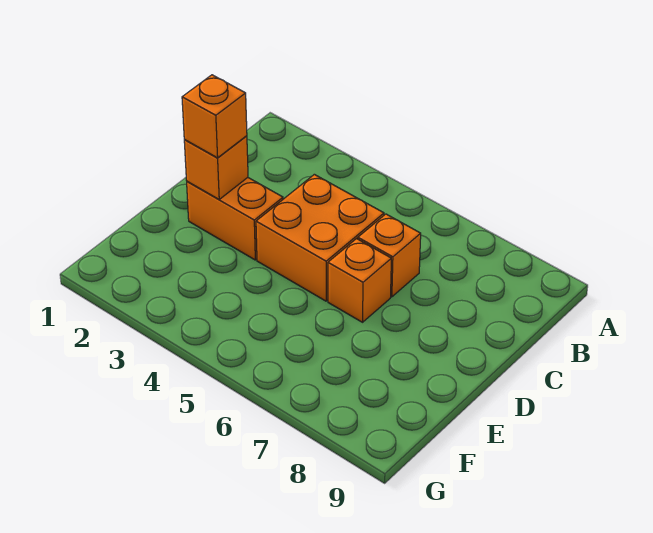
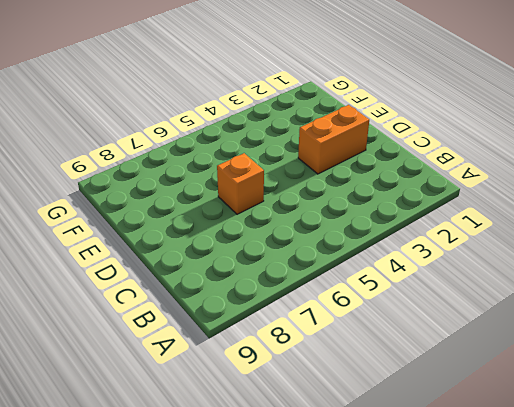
none -> orange brick C4:D5 level 1
none -> orange brick C6 level 1

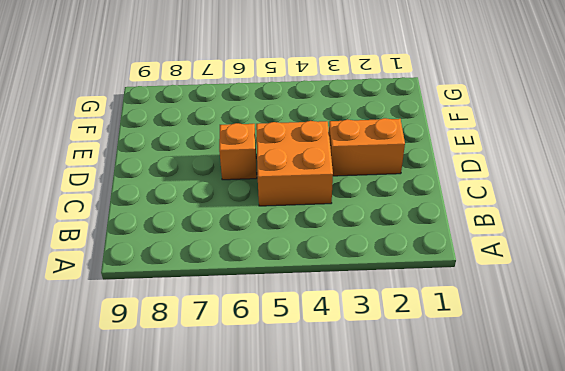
none -> orange brick C6 level 1
none -> orange brick D2 level 2

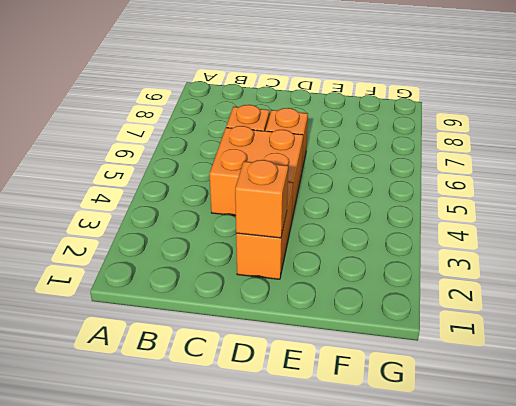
none -> orange brick D2 level 3

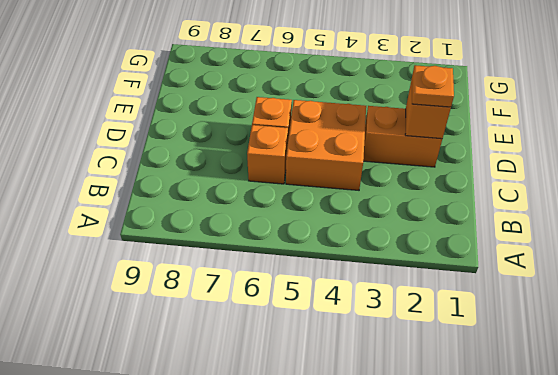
orange plate D2 level 3 -> orange brick D2 level 3

